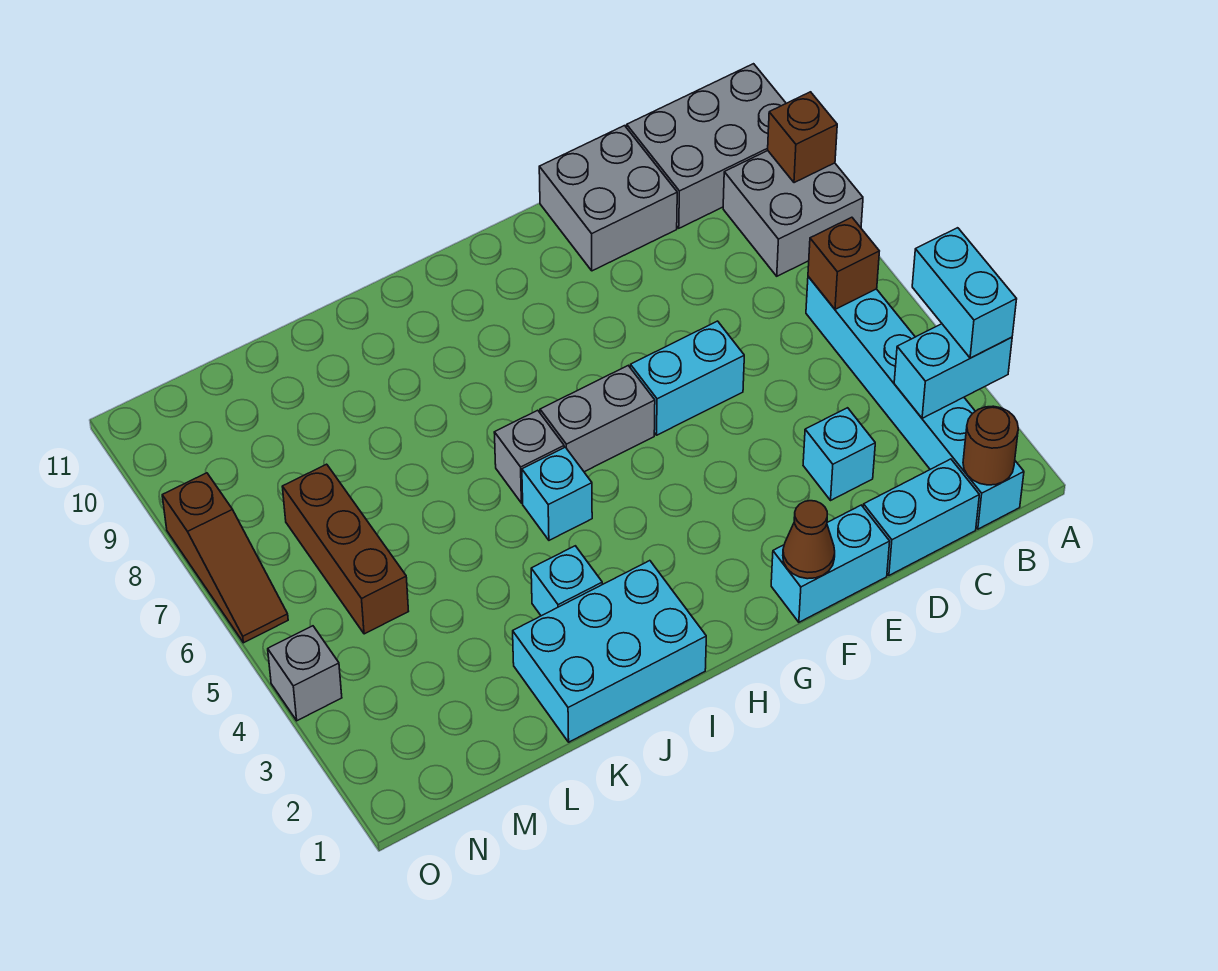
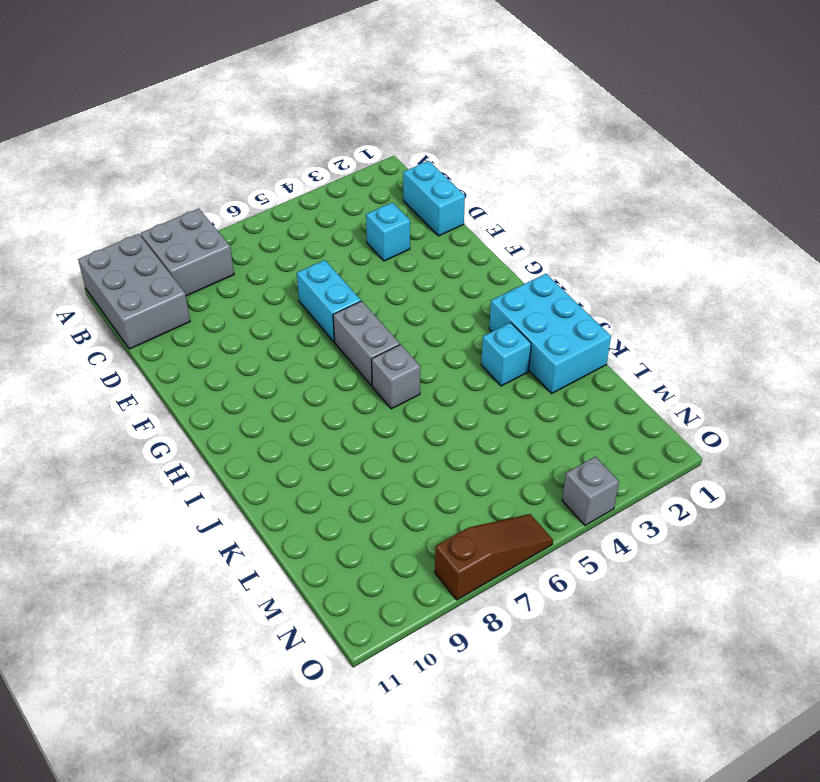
none -> cyan brick B1:B6 level 1
none -> grey brick D10:E11 level 1
none -> cyan brick E1:F1 level 1

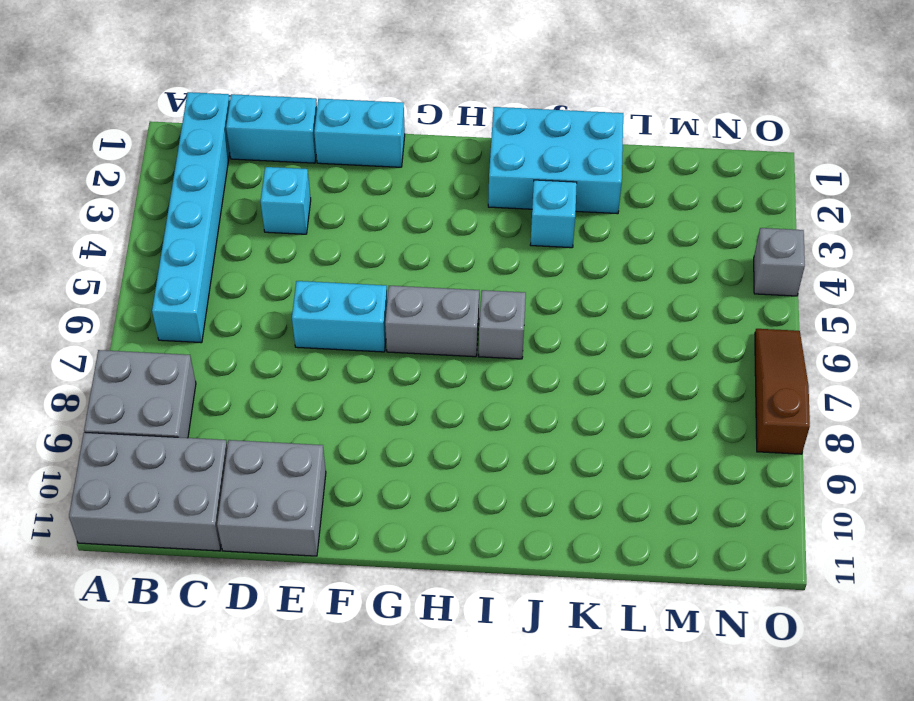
none -> cyan brick I5 level 1
none -> brown brick M5:M7 level 1
none -> cyan brick A3:B3 level 2

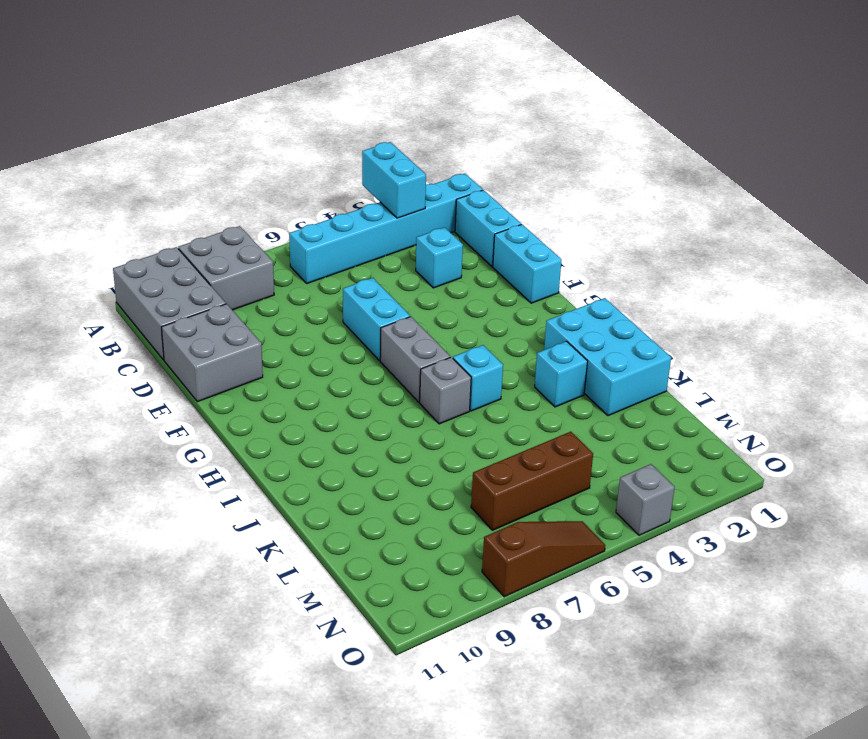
none -> brown brick A9 level 2
none -> brown round brick B1 level 2
none -> brown brick B6 level 2

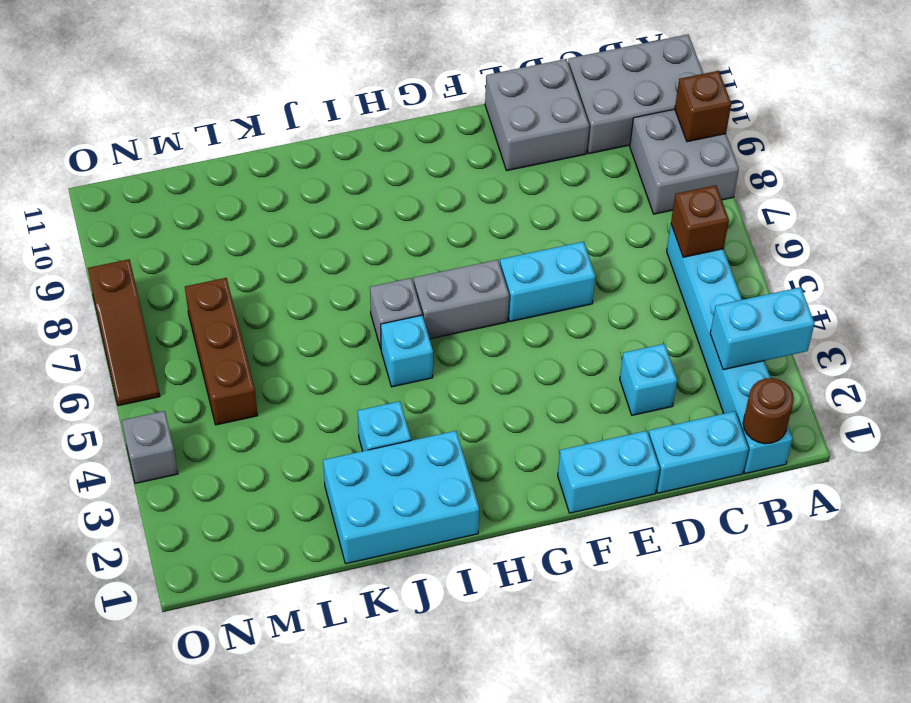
none -> brown cone F1 level 2
none -> cyan brick A3:A4 level 3

